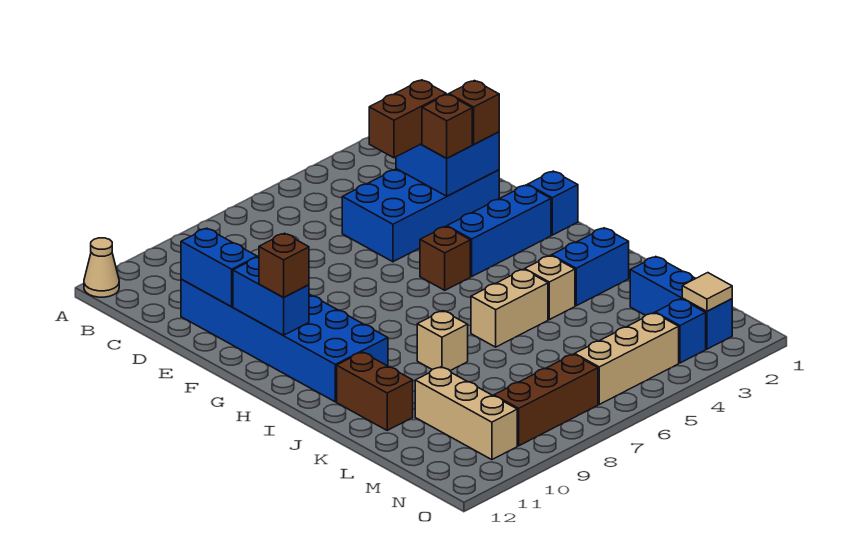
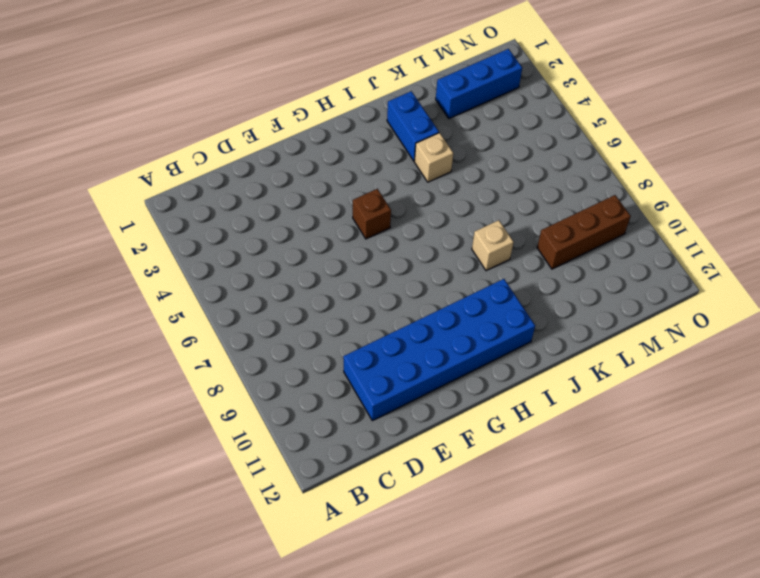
brown brick L9:N9 level 1 -> brown brick N7:N9 level 1
none -> tan cone A12 level 1
none -> blue brick D2:E5 level 1
none -> blue brick G1 level 1

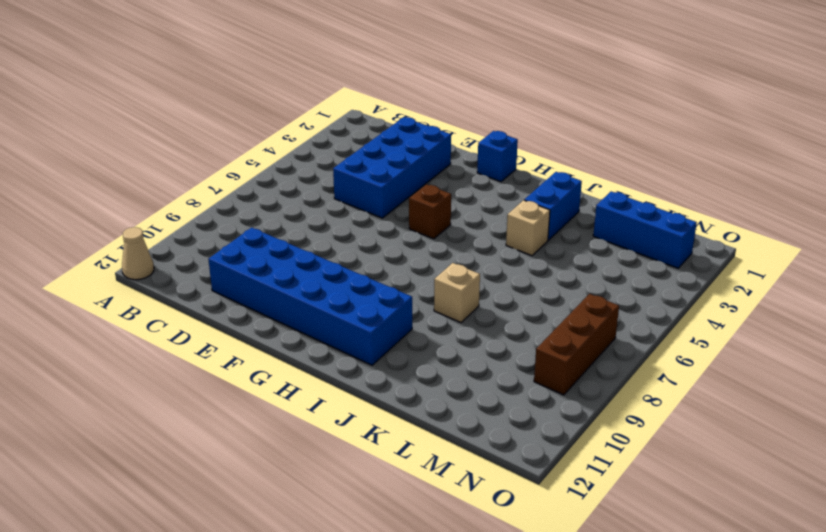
none -> blue brick G2:G4 level 1
none -> tan brick J5:J6 level 1
none -> brown brick J11:K11 level 1

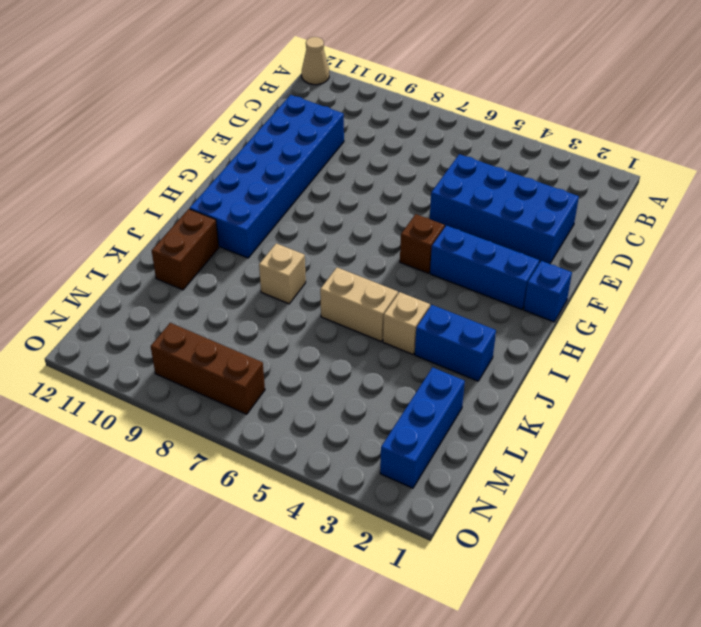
none -> tan brick L10:N10 level 1
none -> blue brick N3 level 1
none -> tan brick N4:N6 level 1

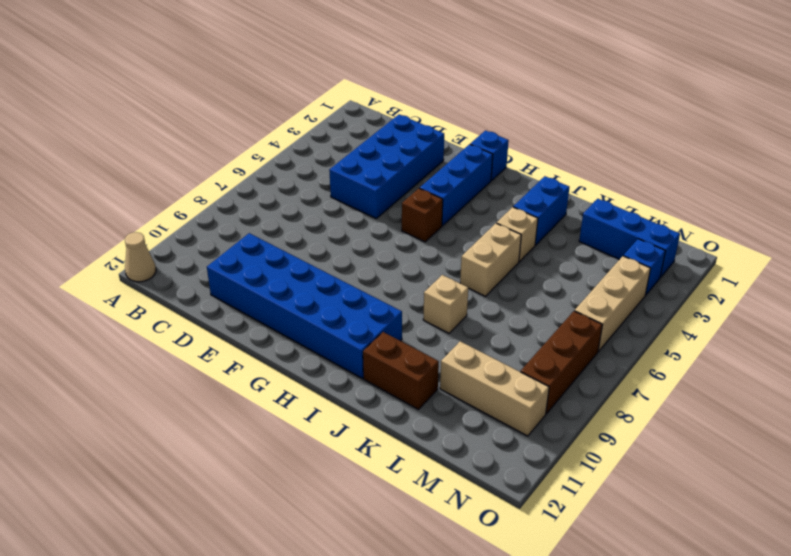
none -> blue brick D2:E3 level 2
none -> blue brick D11:E11 level 2
none -> blue brick F11:G11 level 2

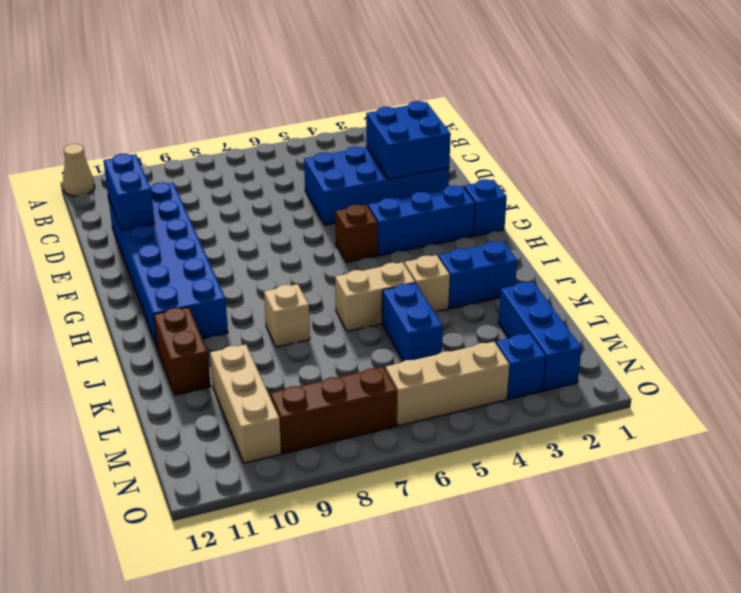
blue brick K5:L5 level 1 -> blue brick F11:G11 level 2
none -> tan tile N2 level 2
none -> brown brick D3:D4 level 3
none -> brown brick E2 level 3

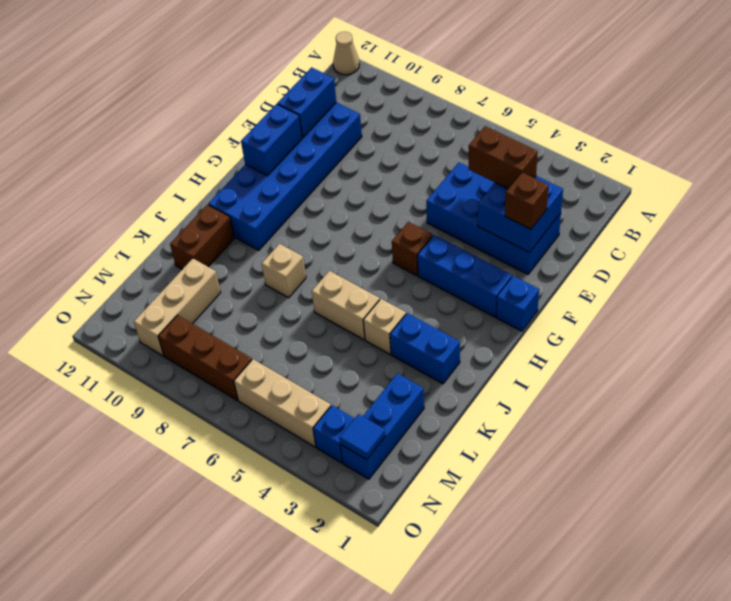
blue tile N2 level 2 -> tan tile N2 level 2
none -> brown brick E3 level 3
none -> brown brick G11 level 3

